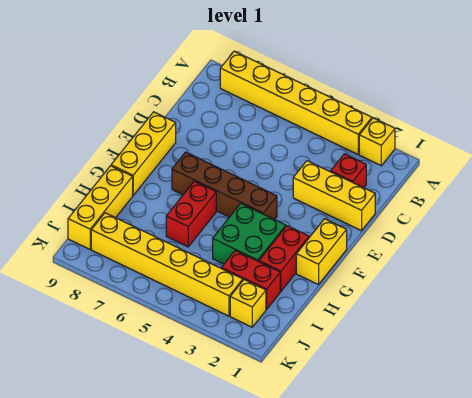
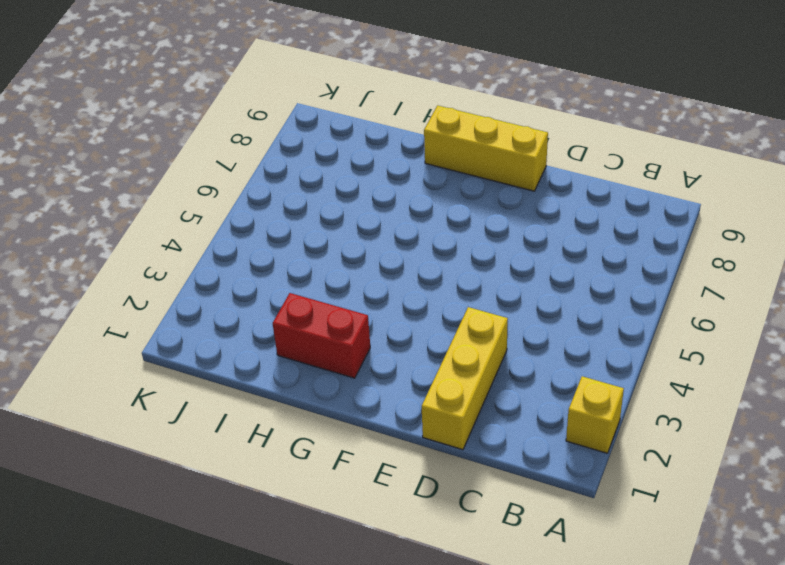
none -> yellow brick A3:A8 level 1
none -> red brick C2 level 1
none -> yellow brick F1:G1 level 1

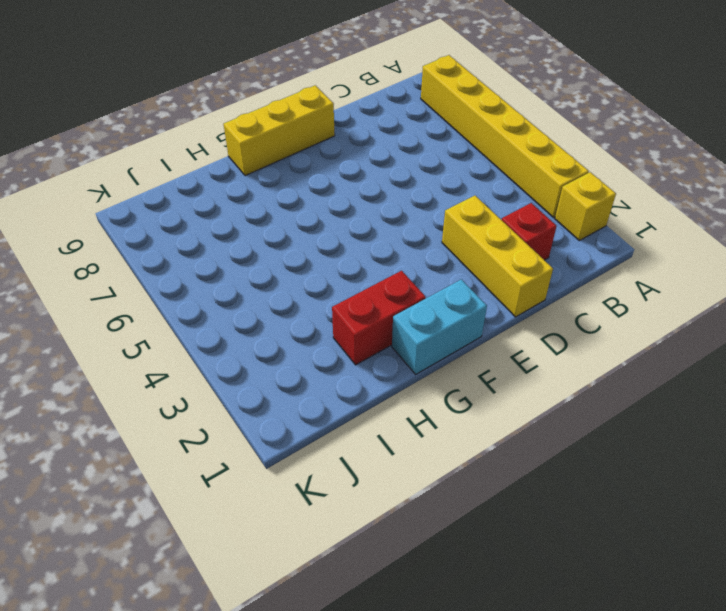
cyan brick F1:G1 level 1 -> yellow brick F1:G1 level 1
none -> brown brick F4:F7 level 1
none -> green brick G3:H4 level 1
none -> red brick G6:H6 level 1

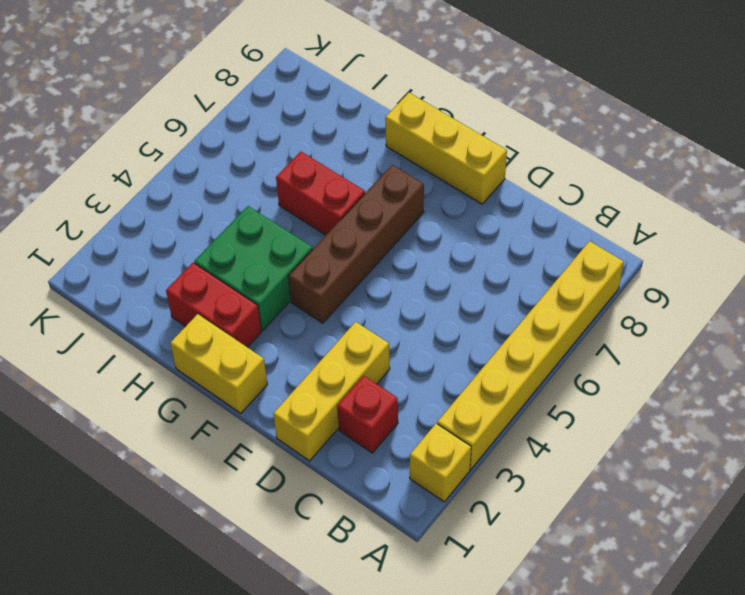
none -> yellow brick H9:J9 level 1
none -> red brick I2:I3 level 1
none -> yellow brick J2 level 1

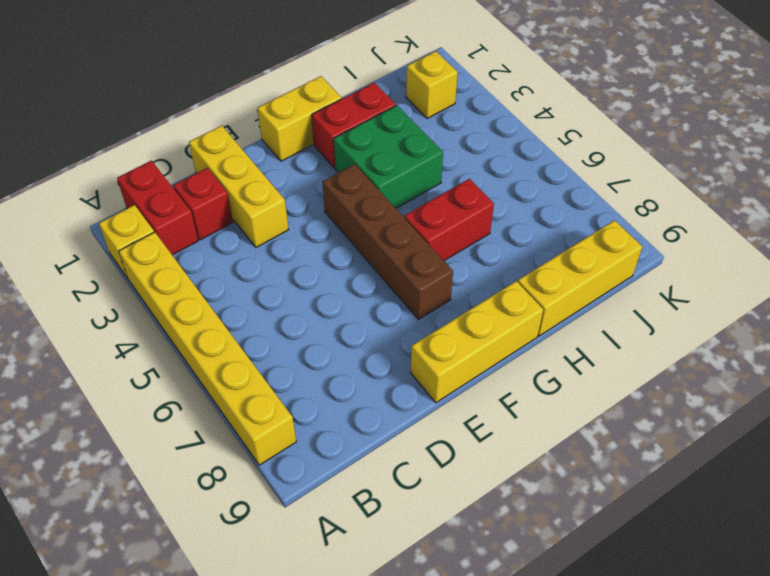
red brick B1:B2 level 1 -> red brick I2:I3 level 1
none -> yellow brick J3:J8 level 1

